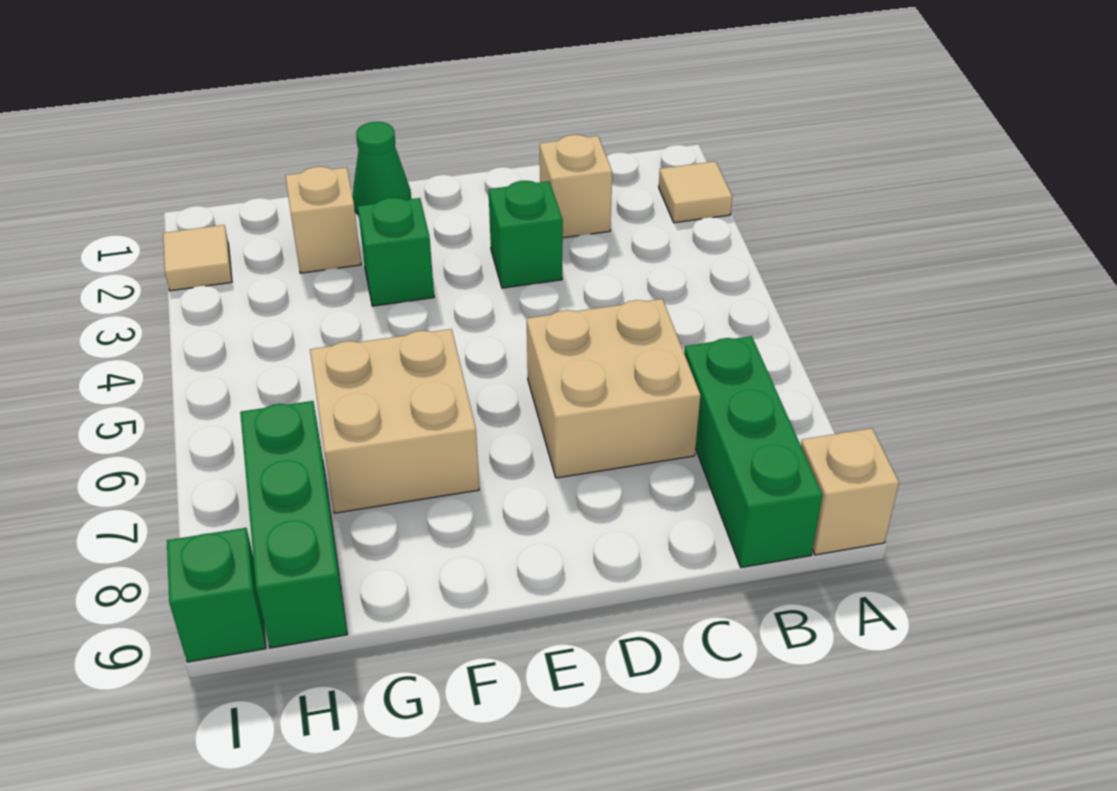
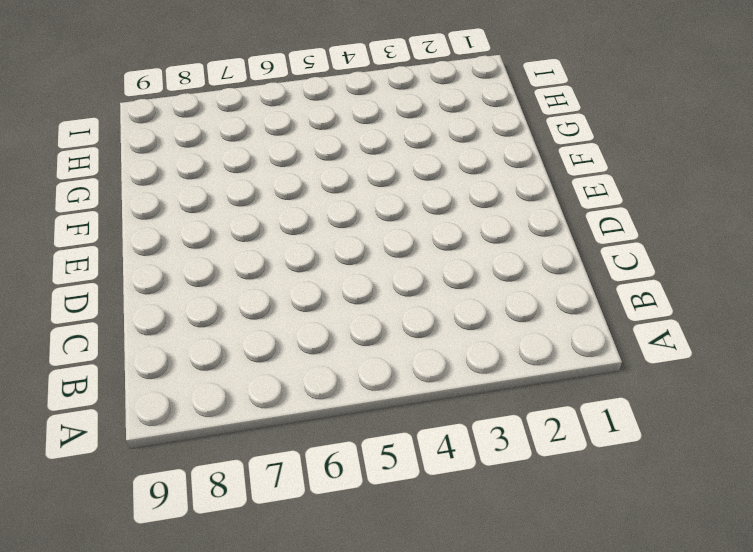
none -> tan tile A2 level 1
none -> tan brick A9 level 1
none -> green brick B7:B9 level 1

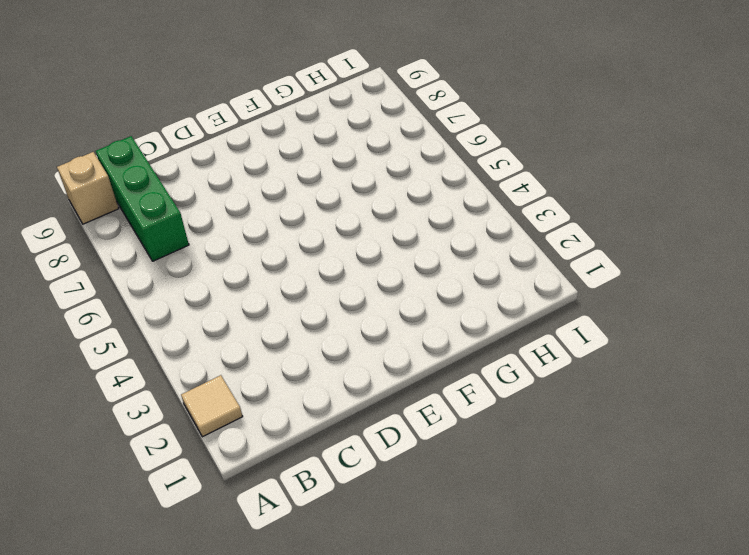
none -> tan brick C2 level 1
none -> tan brick C6:D7 level 1
none -> green brick D3 level 1

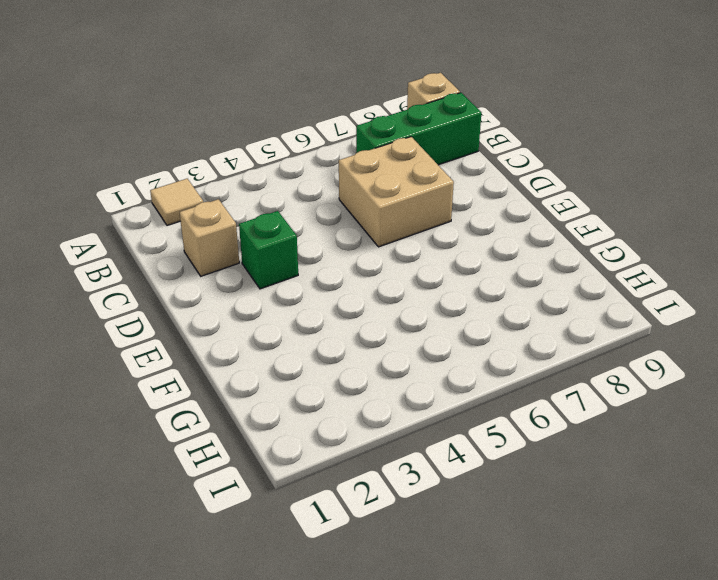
none -> green cone F1 level 1
none -> green brick F3 level 1
none -> tan brick F6:G7 level 1

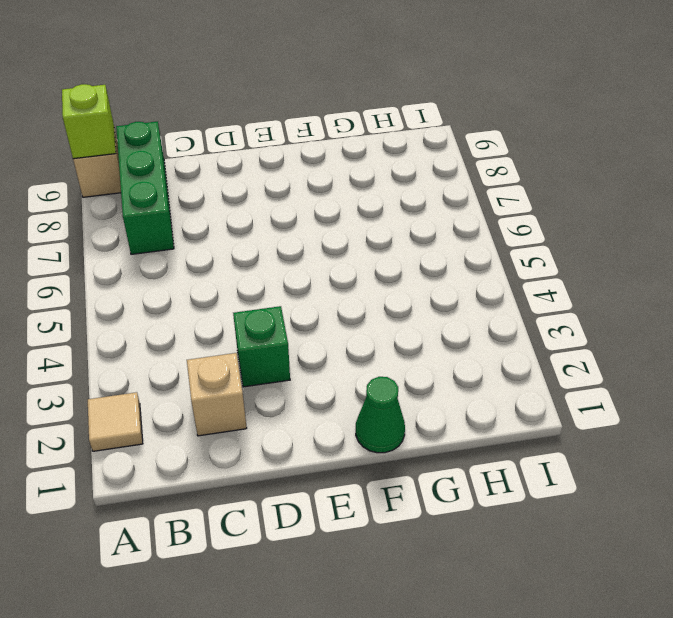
lime brick A9 level 2 -> none
none -> tan brick C6:D7 level 1
none -> green brick F3 level 1
none -> tan brick F6:G7 level 1

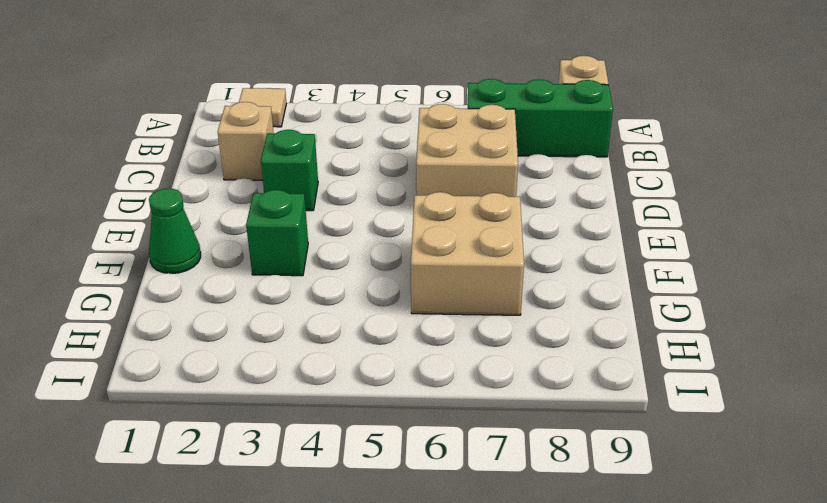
none -> tan brick G2 level 1
none -> green brick H7:H9 level 1
none -> tan tile I2 level 1

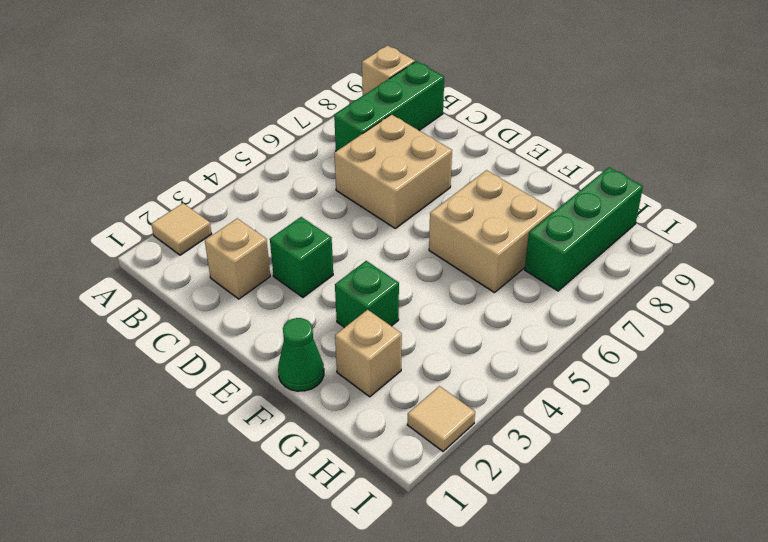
none -> green brick I9 level 1

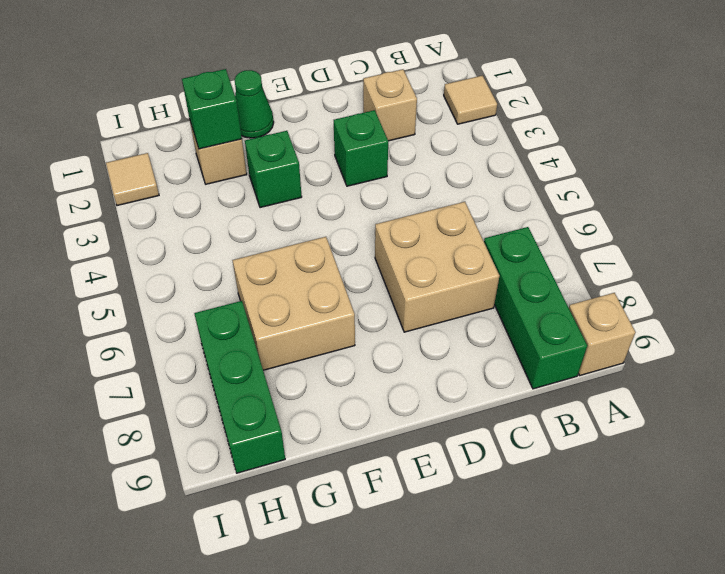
green brick G2 level 2 -> green brick I9 level 1

